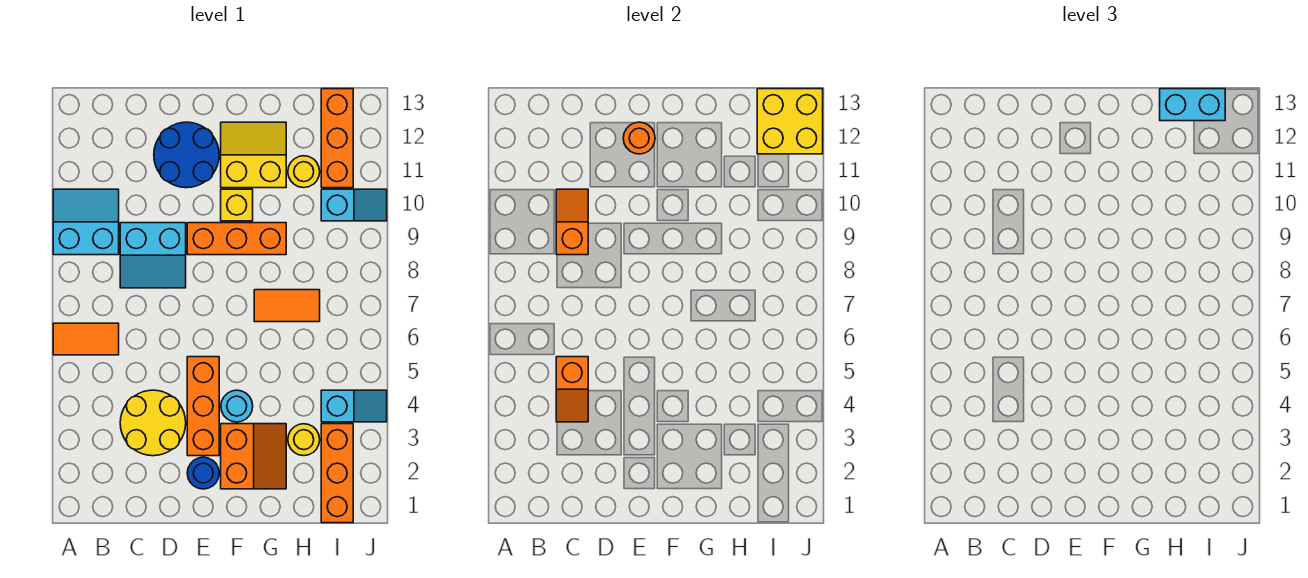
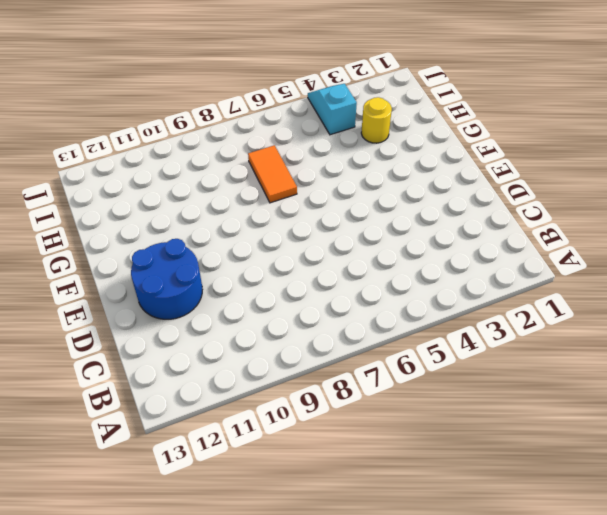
none -> orange tile A6:B6 level 1
none -> cyan slope A9:B10 level 1 top 9
none -> yellow round brick C3:D4 level 1

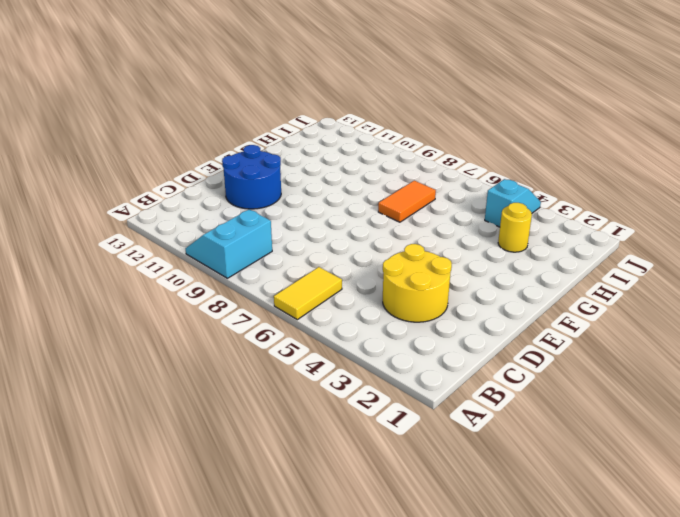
yellow tile A6:B6 level 1 -> orange tile A6:B6 level 1
none -> cyan slope C8:D9 level 1 top 9
none -> blue round brick E2 level 1
none -> orange brick E3:E5 level 1

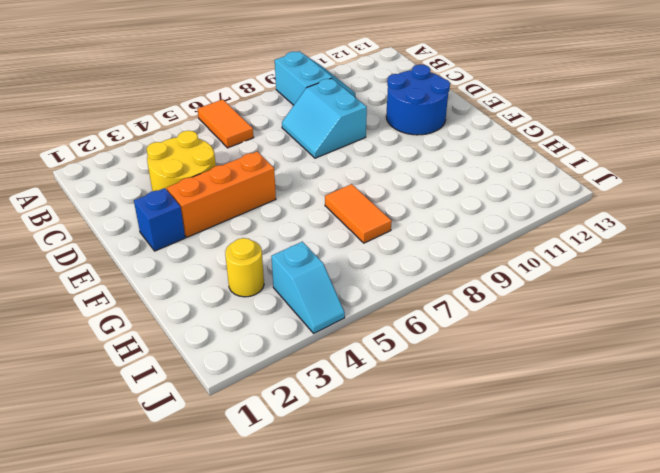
blue brick E2 level 1 -> blue round brick E2 level 1
none -> orange brick E9:G9 level 1
none -> orange slope F2:G3 level 1 top F
none -> cyan round brick F4 level 1

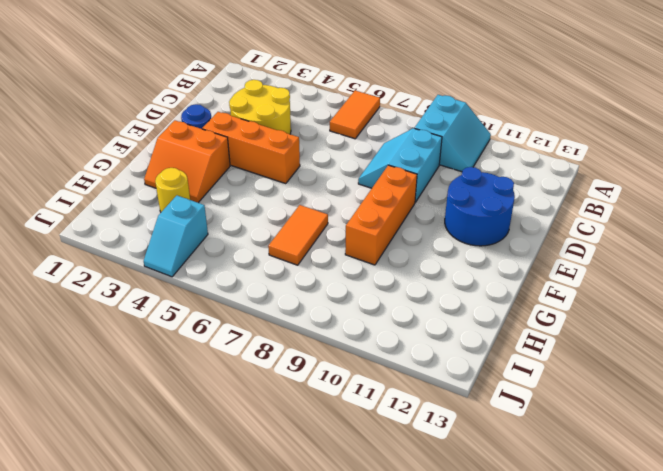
none -> cyan round brick F4 level 1
none -> yellow brick F10 level 1
none -> yellow slope F11:G12 level 1 top 11

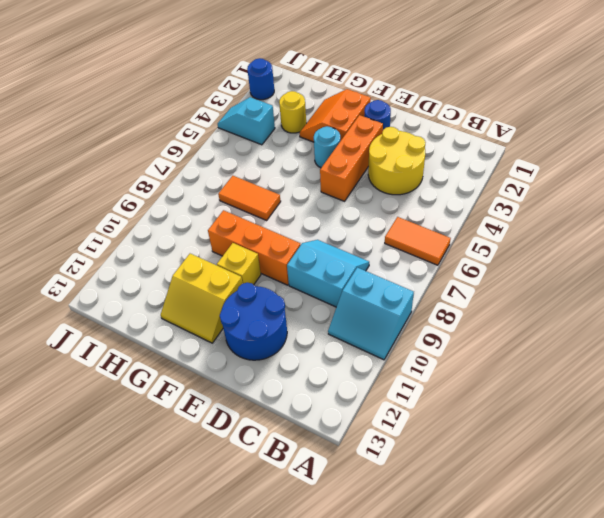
blue round brick J2 level 1 -> none
none -> yellow round brick H11 level 1
none -> orange brick I1:I3 level 1
none -> cyan slope I10:J10 level 1 top I

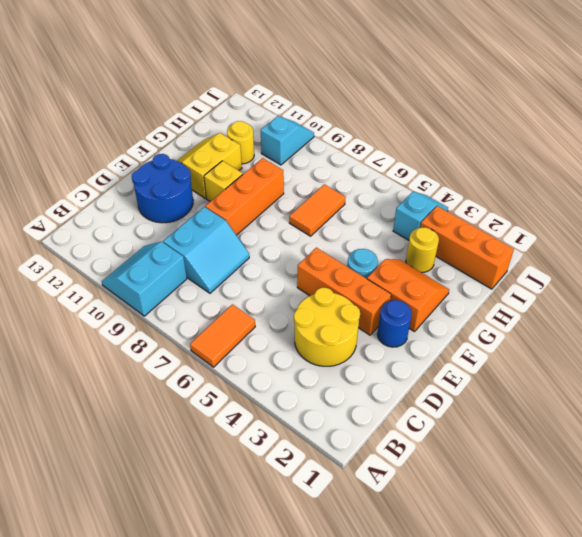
none -> orange brick I11:I13 level 1
none -> orange slope C4:C5 level 2 top 5
none -> orange slope C9:C10 level 2 top 9

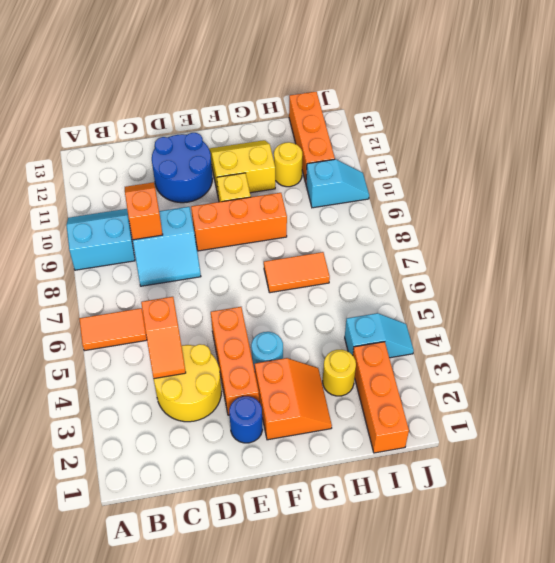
none -> orange round brick E12 level 2
none -> yellow brick I12:J13 level 2
none -> cyan brick H13:I13 level 3

